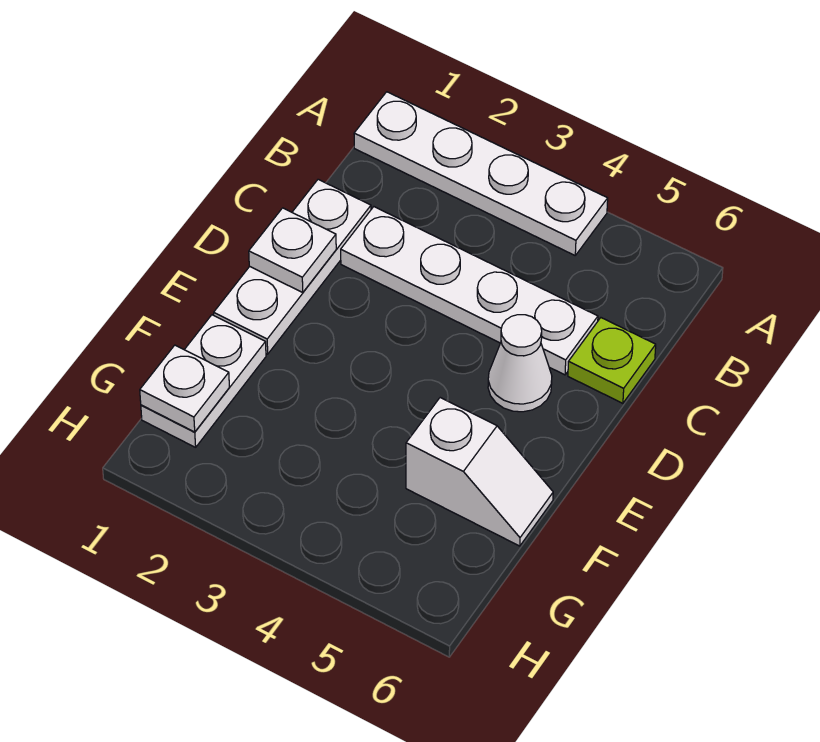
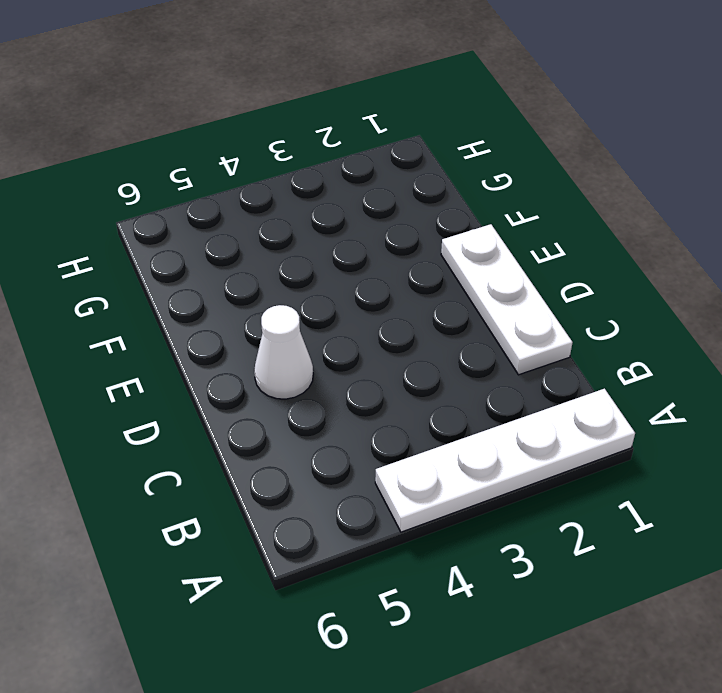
none -> white plate C2:C5 level 1
none -> lime plate C6 level 1

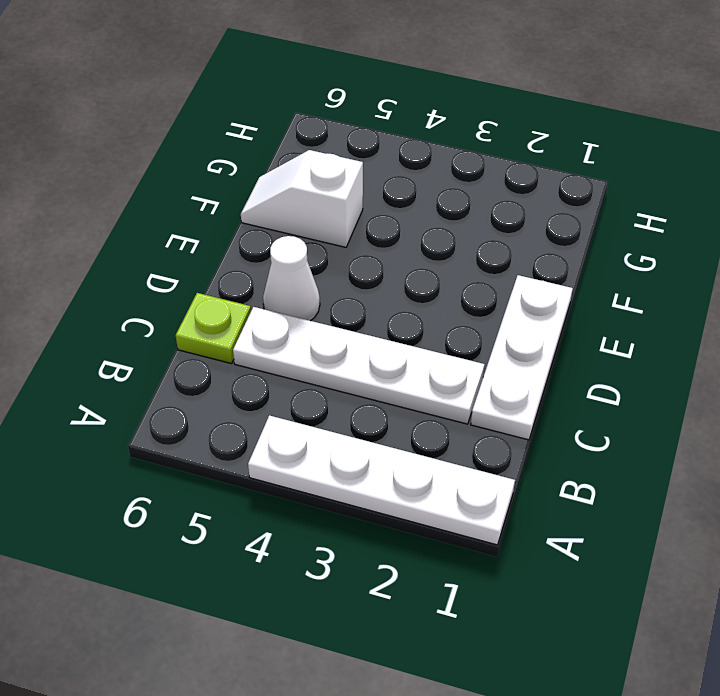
none -> white plate F1:G1 level 1
none -> white plate D1 level 2

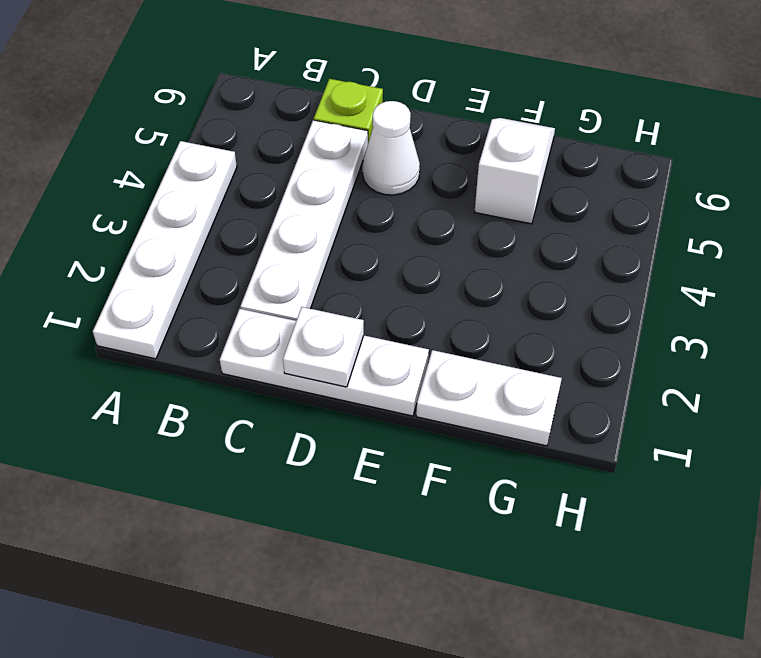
none -> white plate G1 level 2

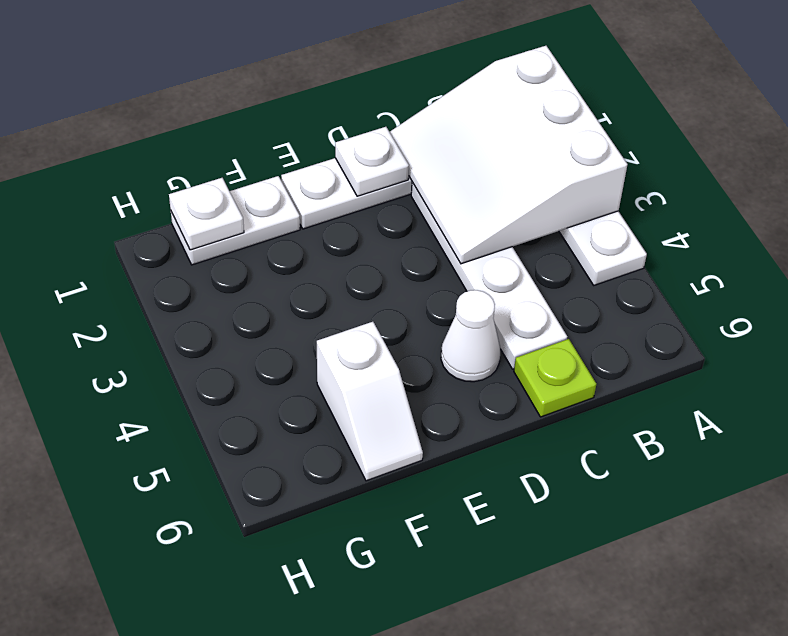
white slope A1:C3 level 2 top A -> none

